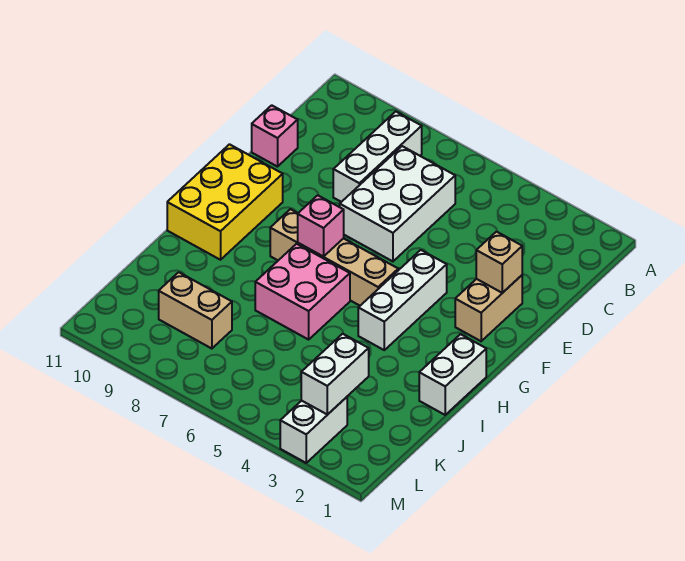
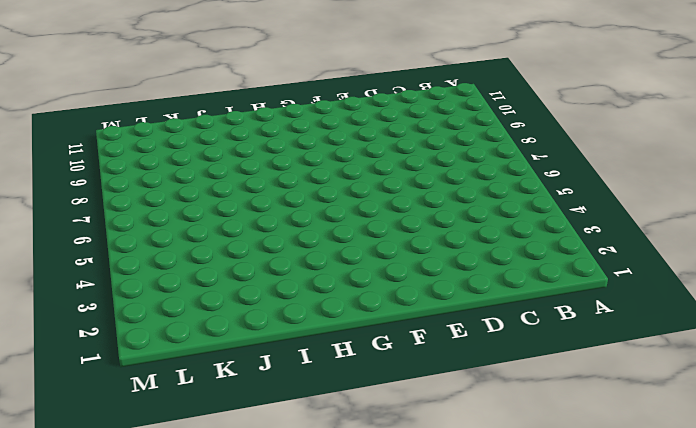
none -> white brick B8:D8 level 1
none -> white brick C6:E7 level 1
none -> pink brick D11 level 1

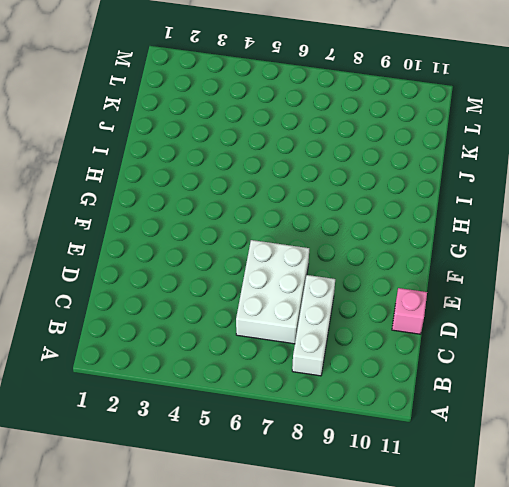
none -> tan brick E2:F2 level 1
none -> white brick F4:H4 level 1
none -> yellow brick F10:H11 level 1

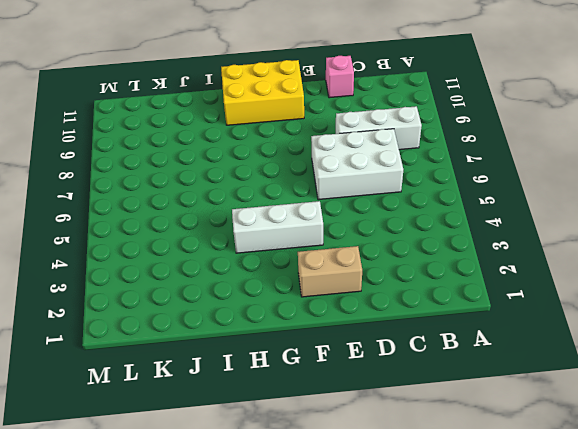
none -> tan brick G5:G8 level 1
none -> white brick H1:I1 level 1
none -> pink brick H6:I7 level 1

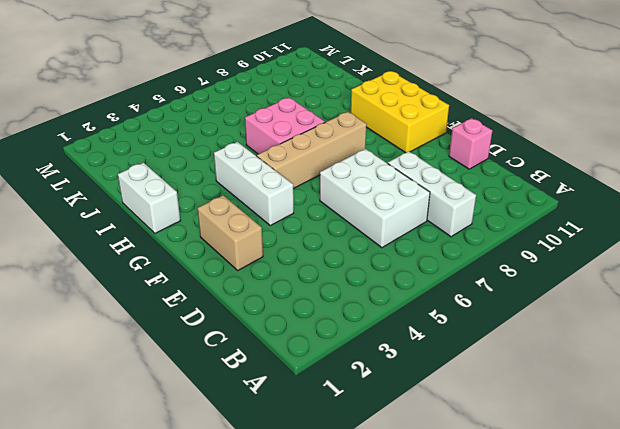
none -> tan brick K8:K9 level 1
none -> white brick L3:M3 level 1
none -> tan brick E2 level 2

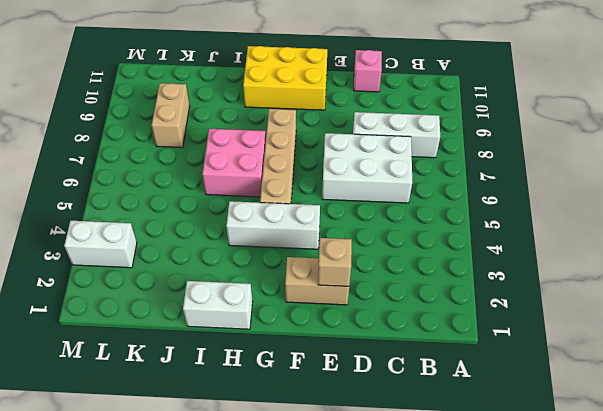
none -> pink brick G7 level 2
none -> white brick K3:L3 level 2

